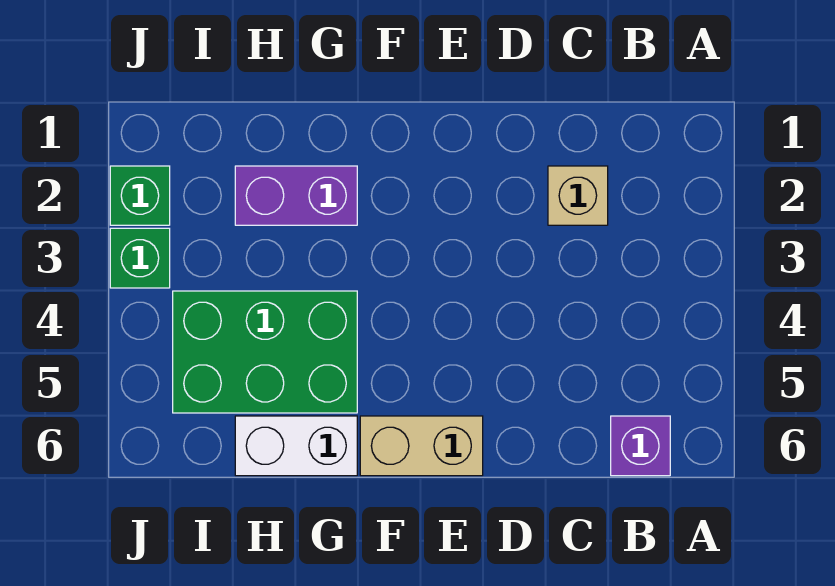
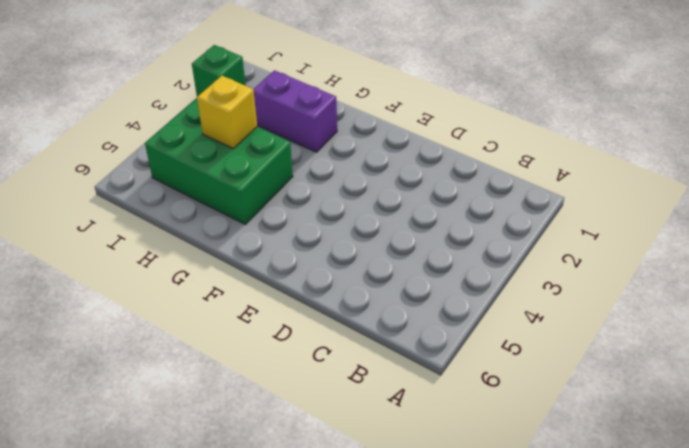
yellow brick H4 level 2 -> none
none -> purple brick B6 level 1
none -> tan brick C2 level 1

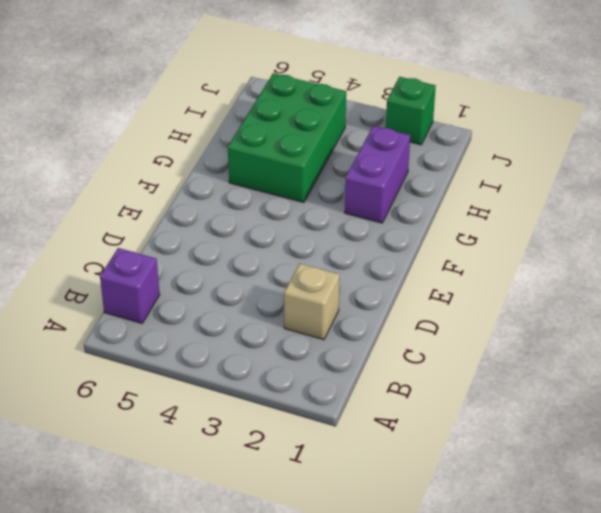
none -> tan brick E6:F6 level 1
none -> white brick G6:H6 level 1

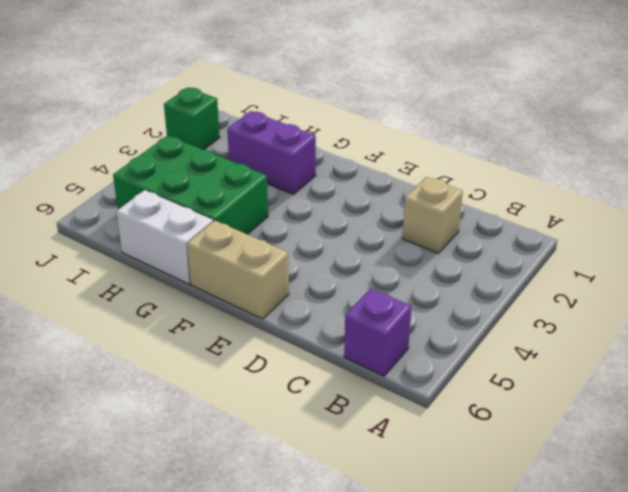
none -> green brick J3 level 1

